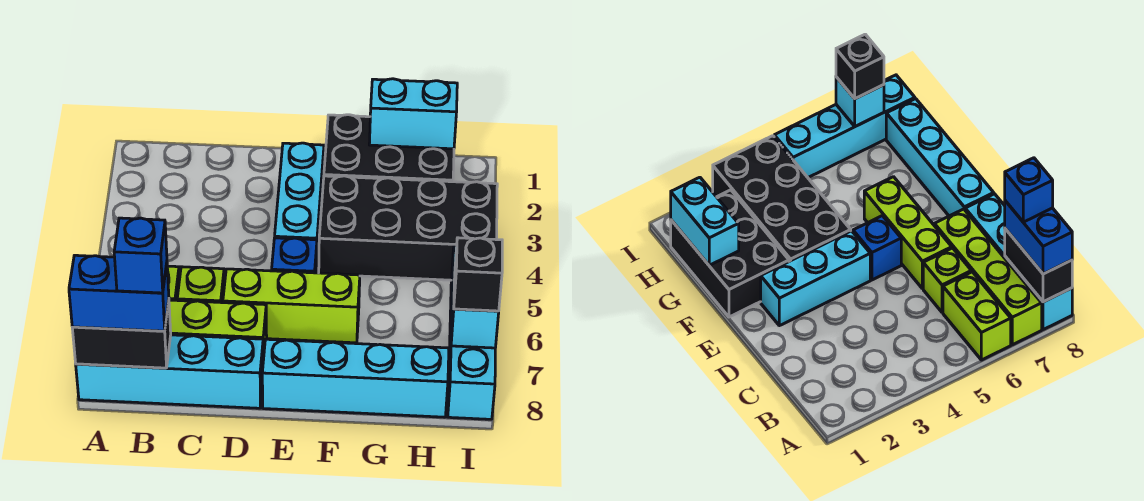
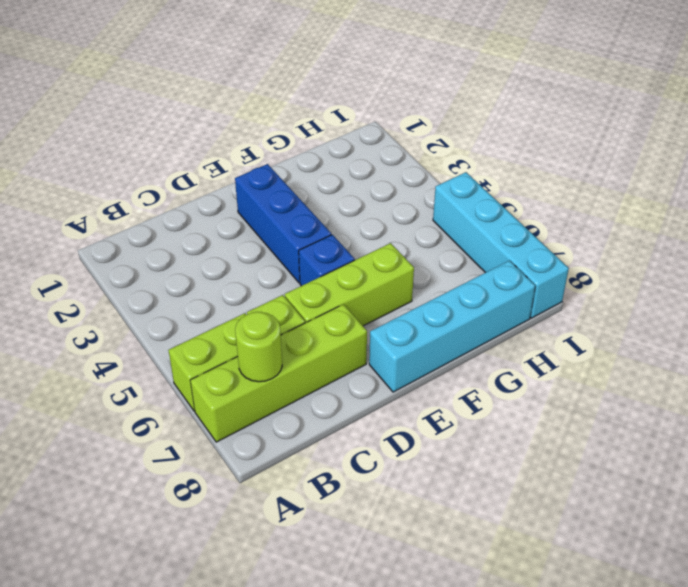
lime round brick B7 level 2 -> none
blue brick E2:E4 level 1 -> cyan brick E2:E4 level 1
none -> cyan brick A8:D8 level 1
none -> black brick F1:H2 level 1
none -> black brick F3:I4 level 1

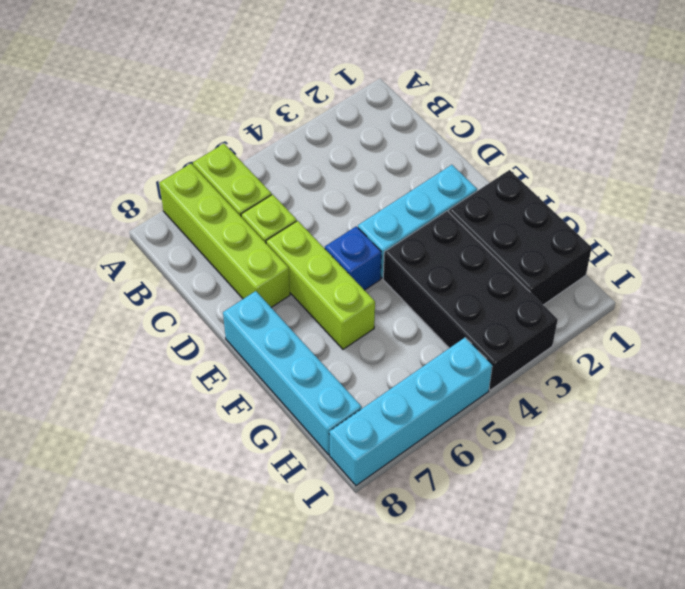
none -> cyan brick A8:D8 level 1
none -> black brick A8:B8 level 2
none -> cyan brick G1:H1 level 2

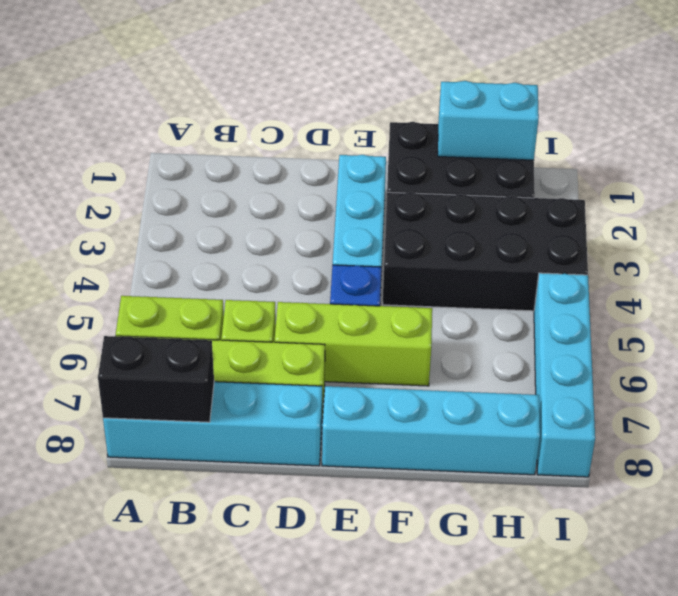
none -> cyan brick I7 level 2
none -> blue brick A8:B8 level 3
none -> black brick I7 level 3

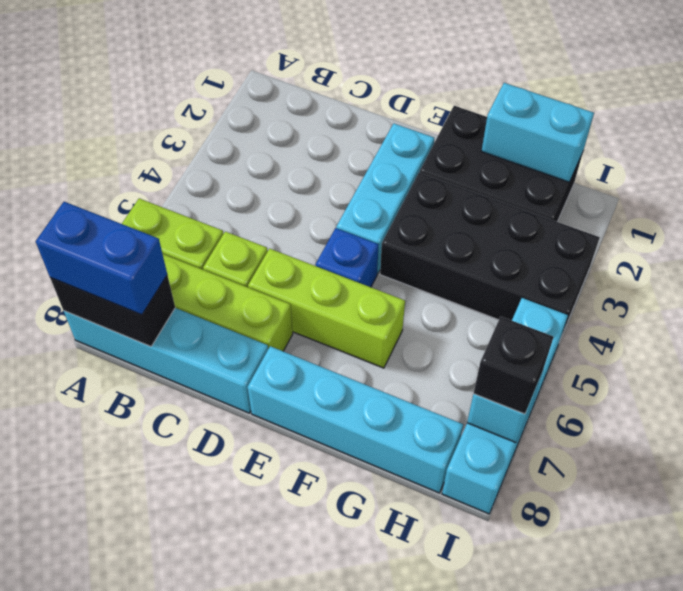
none -> blue brick B8 level 4

